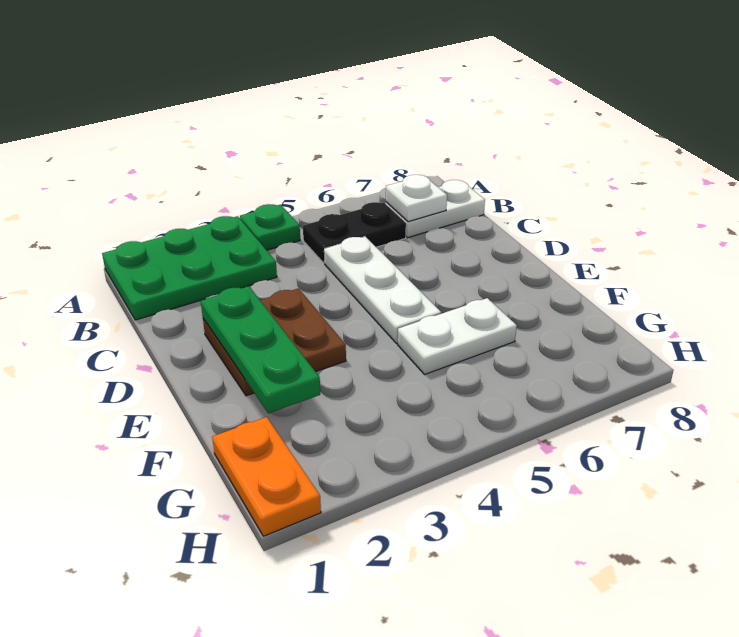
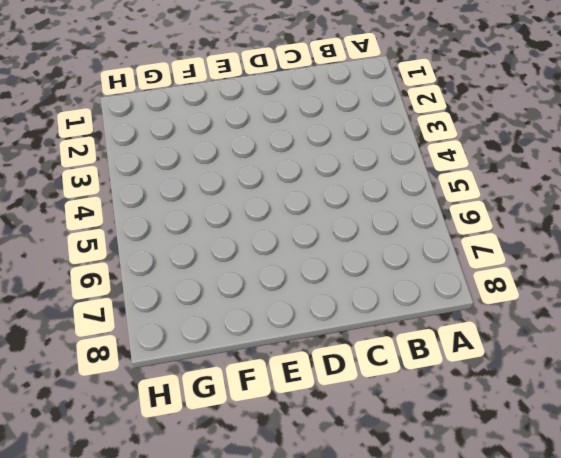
none -> green plate A1:B3 level 1
none -> green plate A4 level 1

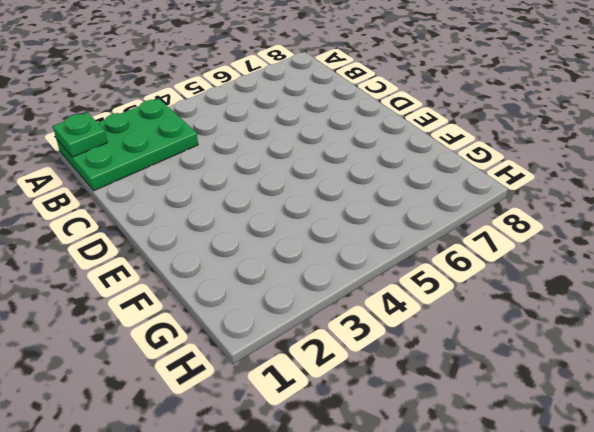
green plate A1 level 2 -> green plate A4 level 1
none -> black plate B5:B6 level 1
none -> white plate B7:B8 level 1

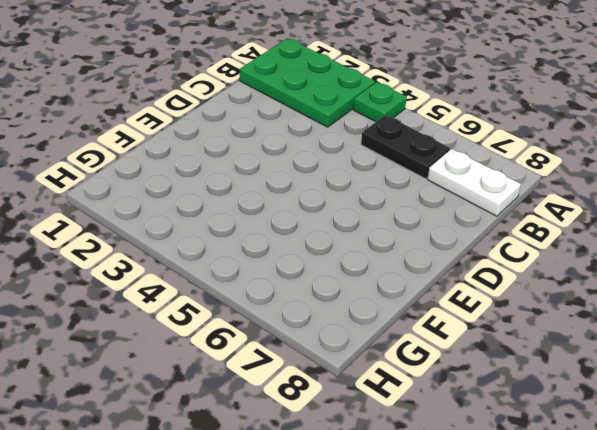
none -> white plate C5:E5 level 1
none -> brown plate D2:E3 level 1

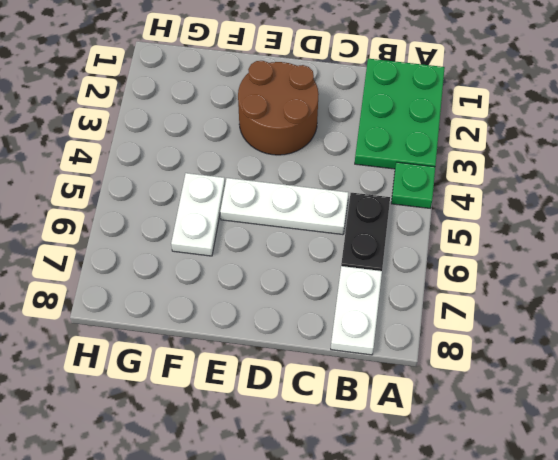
brown round brick D2:E3 level 1 -> brown plate D2:E3 level 1
none -> orange plate G1:H1 level 1
none -> white plate B7 level 2

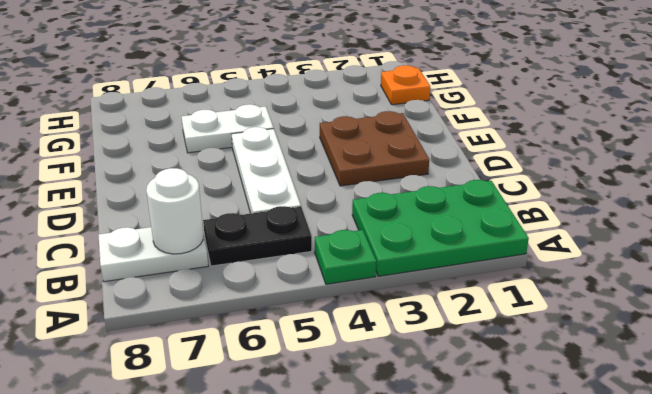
white round brick B7 level 2 -> white plate B7 level 2
orange plate G1 level 1 -> orange plate G1:H1 level 1
none -> green plate D2:F2 level 2

